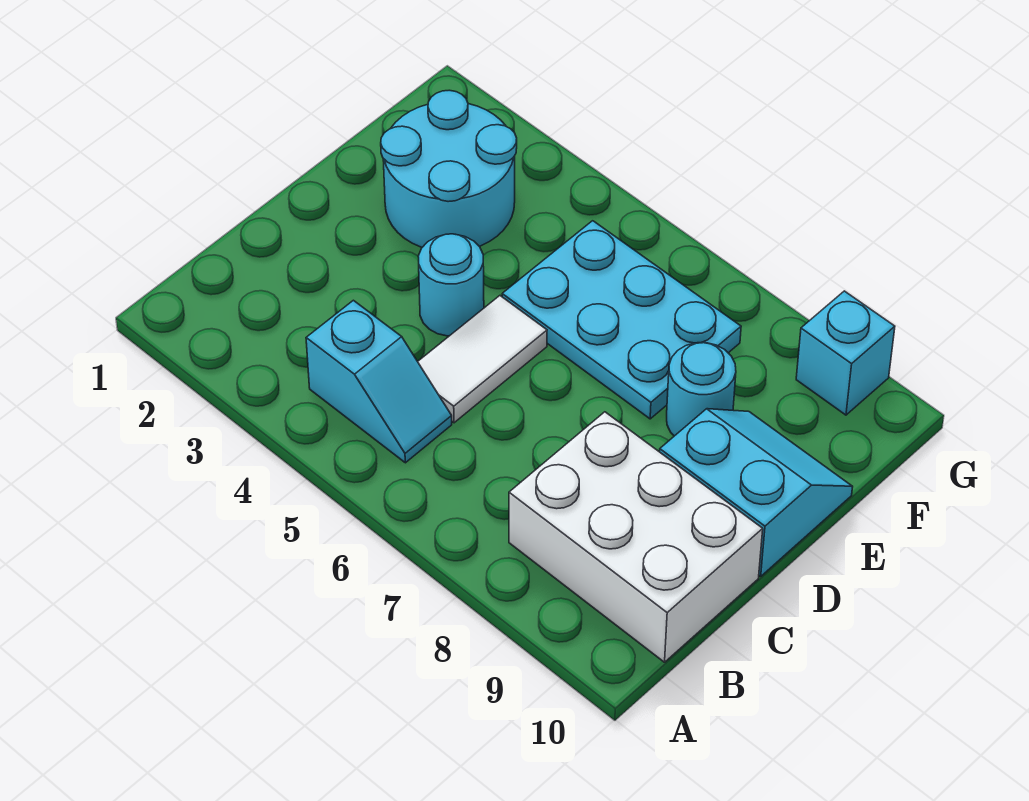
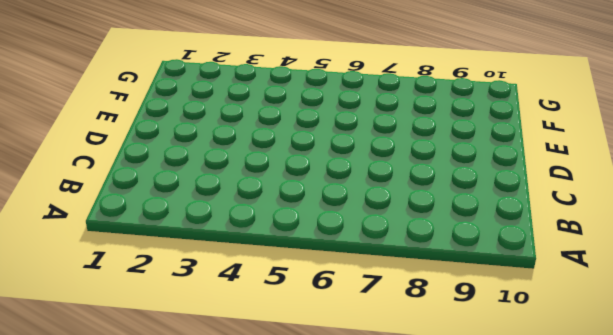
none -> cyan slope B4:B5 level 1 top 4
none -> white brick B8:C10 level 1

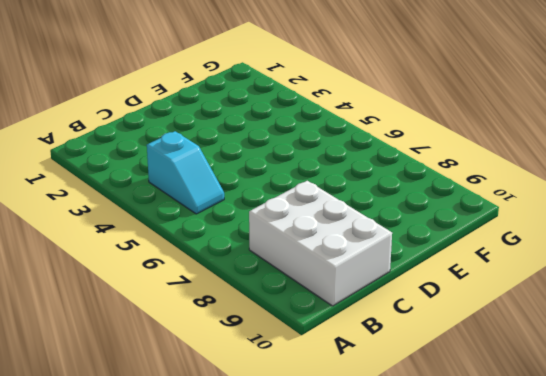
none -> white tile C5:D5 level 1
none -> cyan round brick D4 level 1

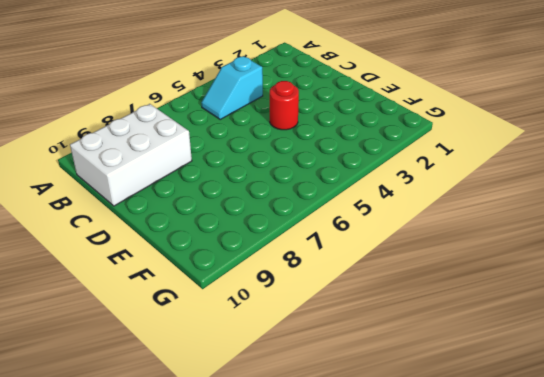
red round brick D4 level 1 -> cyan round brick D4 level 1
none -> white tile C5:D5 level 1
none -> cyan slope D9:E10 level 1 top D

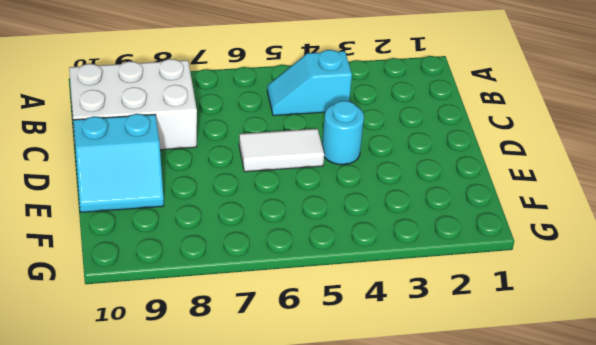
white tile D5:D6 level 1 -> white tile C5:D5 level 1
none -> cyan round brick E2:F3 level 1
none -> cyan plate E5:F7 level 1

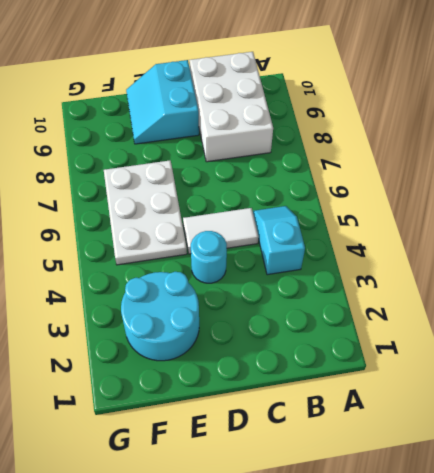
white plate E5:F7 level 1 -> cyan plate E5:F7 level 1
none -> cyan round brick E8 level 1
none -> cyan brick G9 level 1

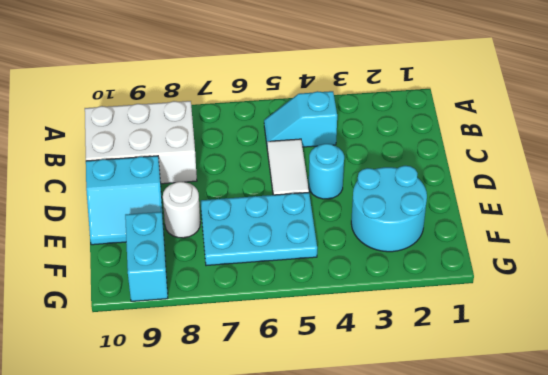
white round brick E8 level 1 -> cyan round brick E8 level 1
cyan brick F9:G9 level 1 -> cyan brick G9 level 1

